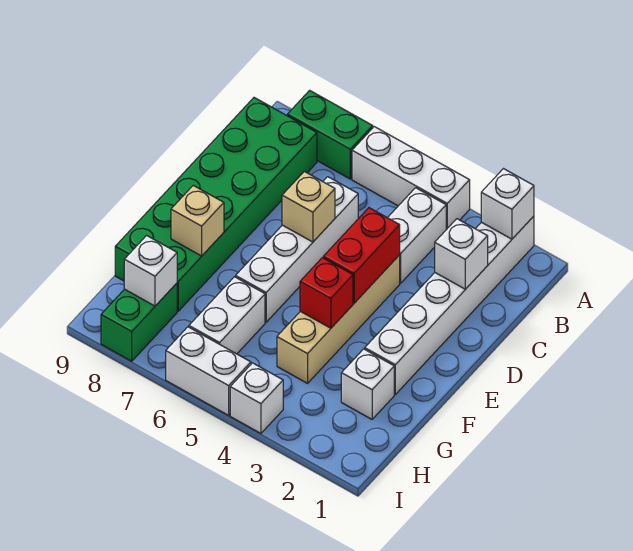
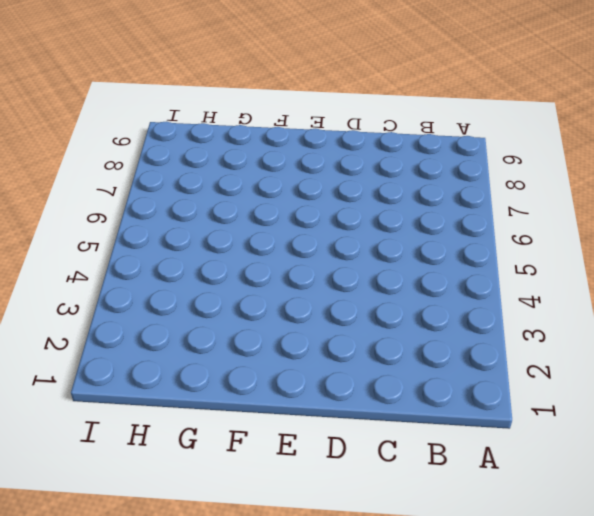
none -> white brick A2:F2 level 1
none -> white brick A4:A6 level 1
none -> green brick A7:A8 level 1

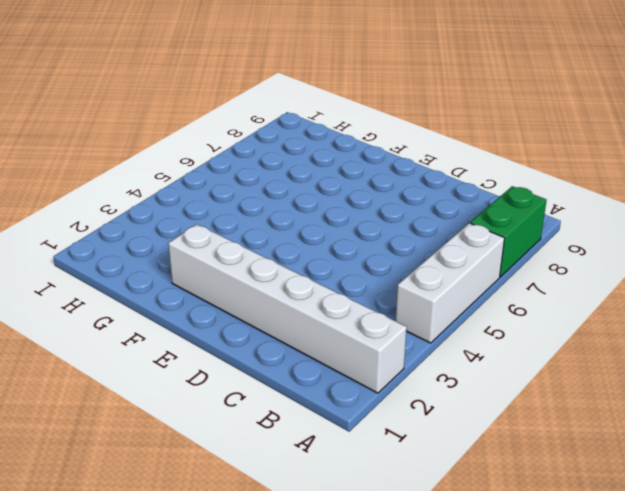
none -> white brick B4:C4 level 1
none -> green brick B8:G9 level 1
none -> white brick C6:F6 level 1

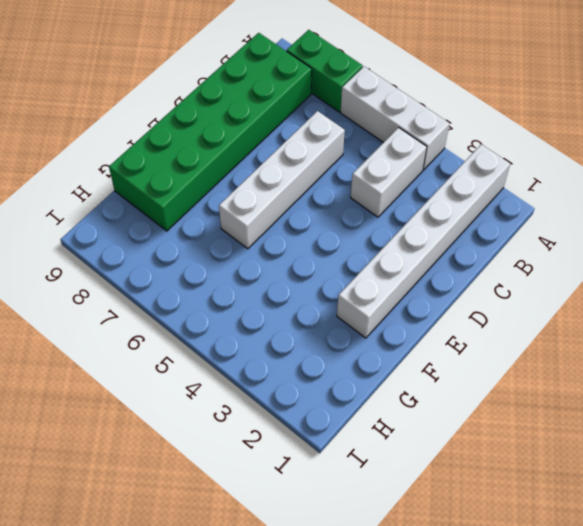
none -> tan brick D4:G4 level 1
none -> white brick G2 level 1
none -> white brick G6:H6 level 1

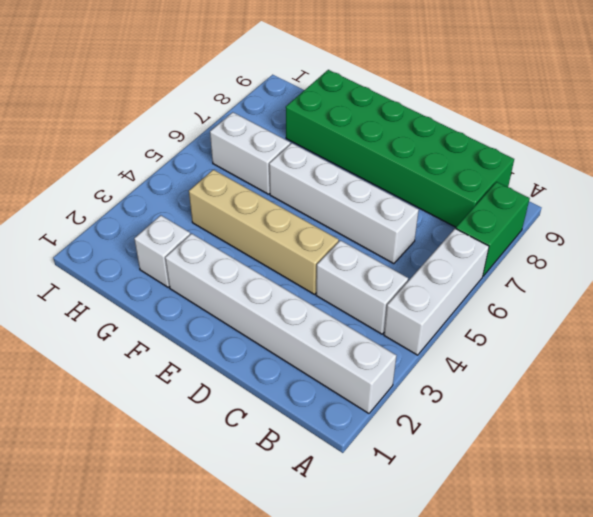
none -> green brick H8:I8 level 1
none -> white brick I4 level 1
none -> white brick I5:I6 level 1

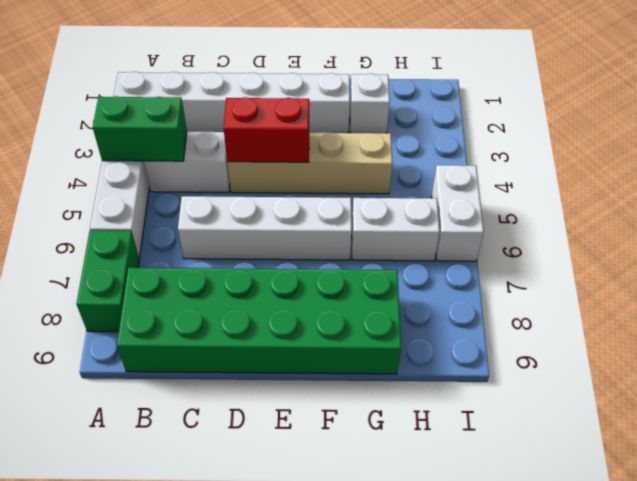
green brick A4:B4 level 2 -> green brick H8:I8 level 1
none -> white brick I4 level 1
none -> white brick A2 level 2
none -> white brick C2 level 2

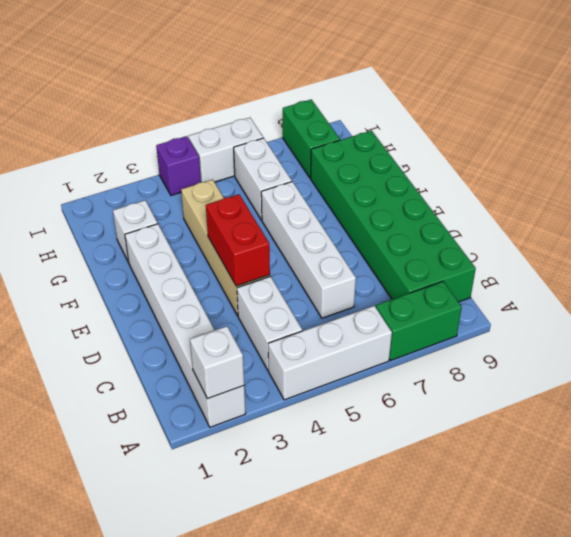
purple brick I4 level 1 -> white brick I4 level 1
none -> white brick C2 level 2
none -> tan brick D6 level 2
none -> red brick F4 level 2

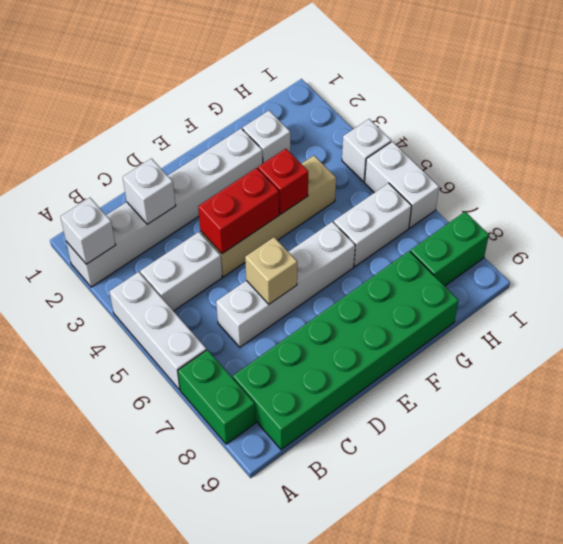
none -> tan brick F8 level 2
none -> white brick H8 level 2

